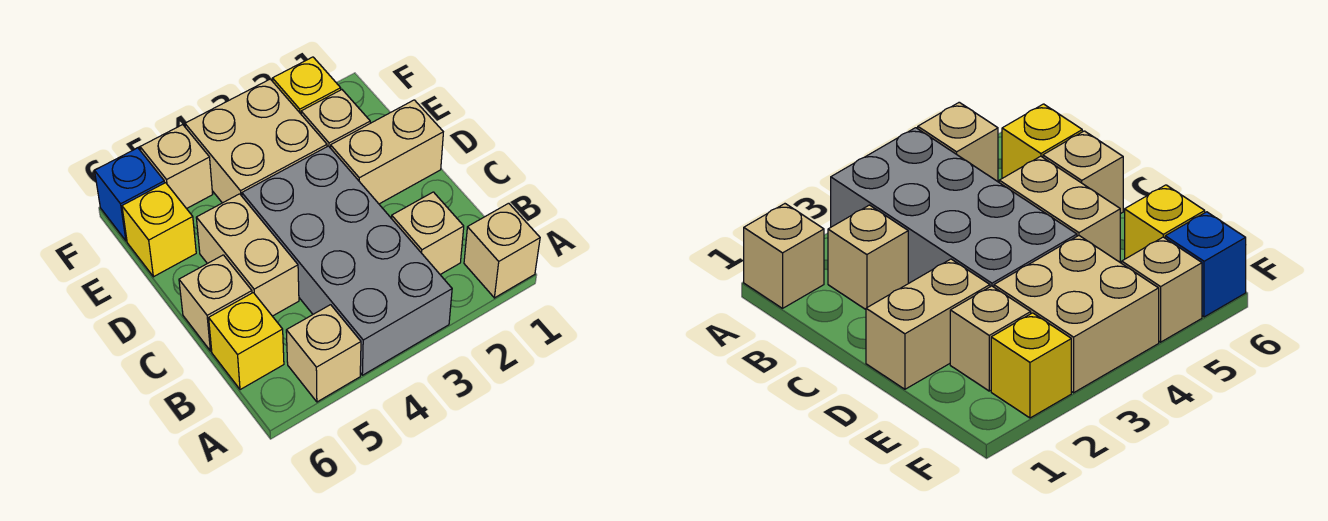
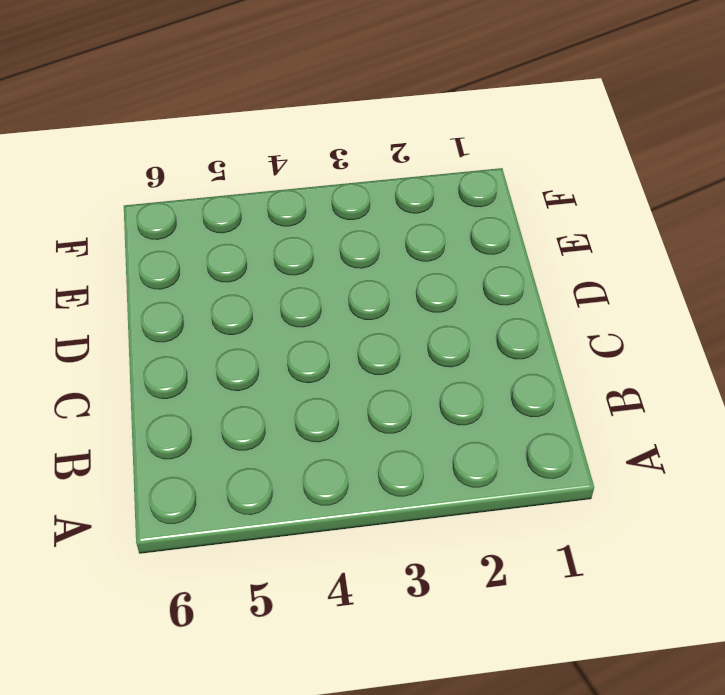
none -> tan brick A1 level 1
none -> grey brick A3:D4 level 1
none -> tan brick A5 level 1

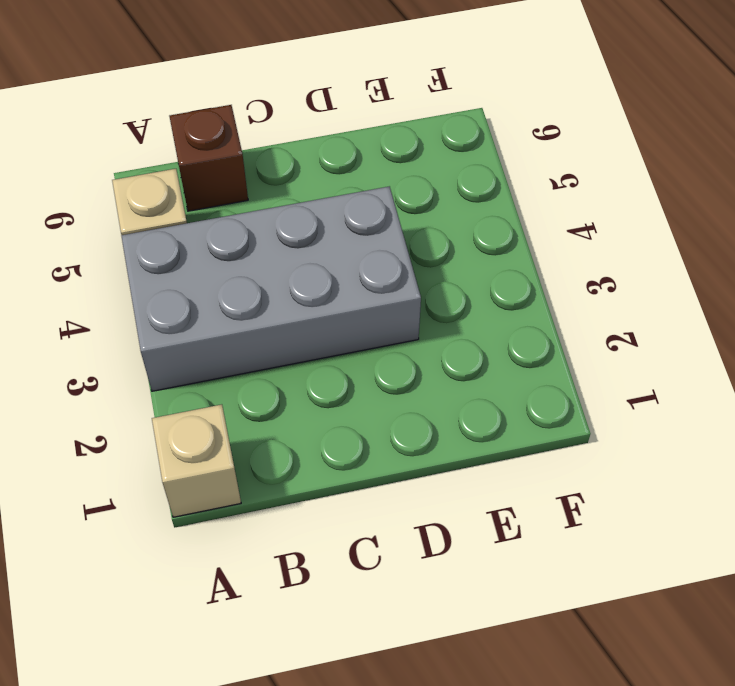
brown brick B6 level 1 -> yellow brick B6 level 1
none -> tan brick B2 level 1
none -> tan brick C5:D5 level 1
none -> tan brick C6 level 1

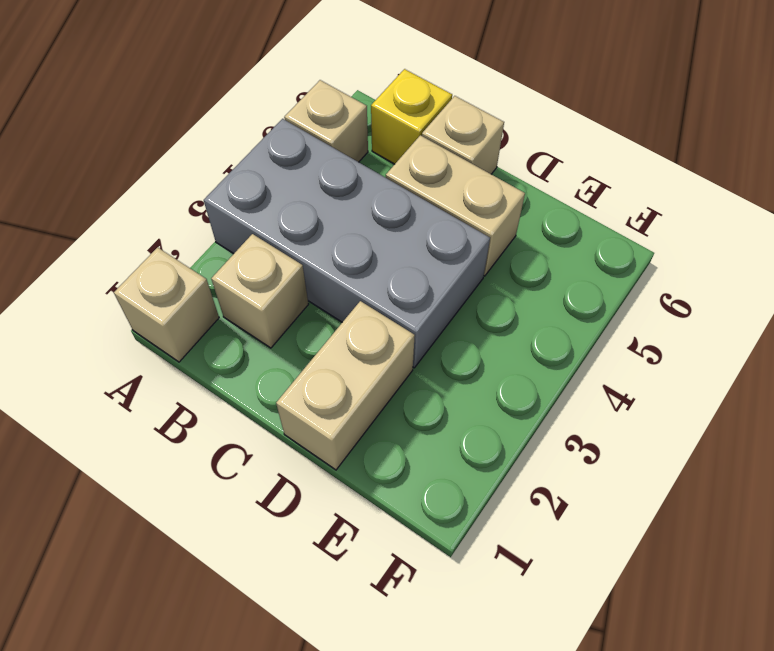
none -> tan brick E2 level 1
none -> tan brick E3:F4 level 1
none -> yellow brick E6 level 1

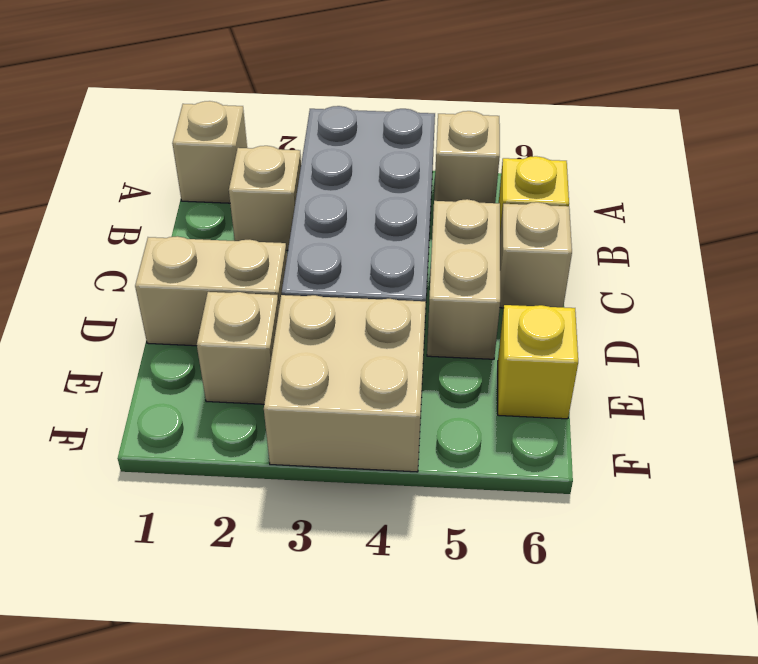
none -> yellow brick F2 level 1
none -> tan brick F5 level 1
none -> blue brick F6 level 1

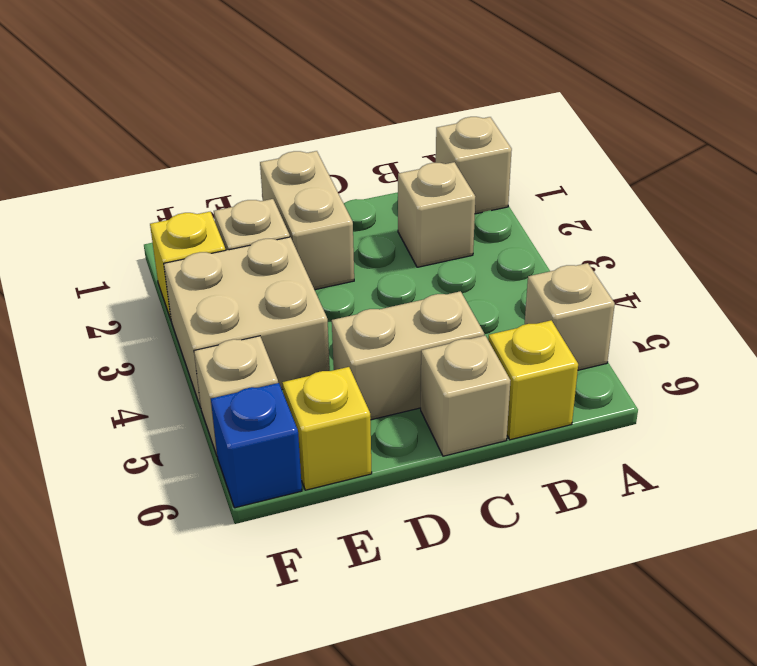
none -> grey brick A3:D4 level 1

